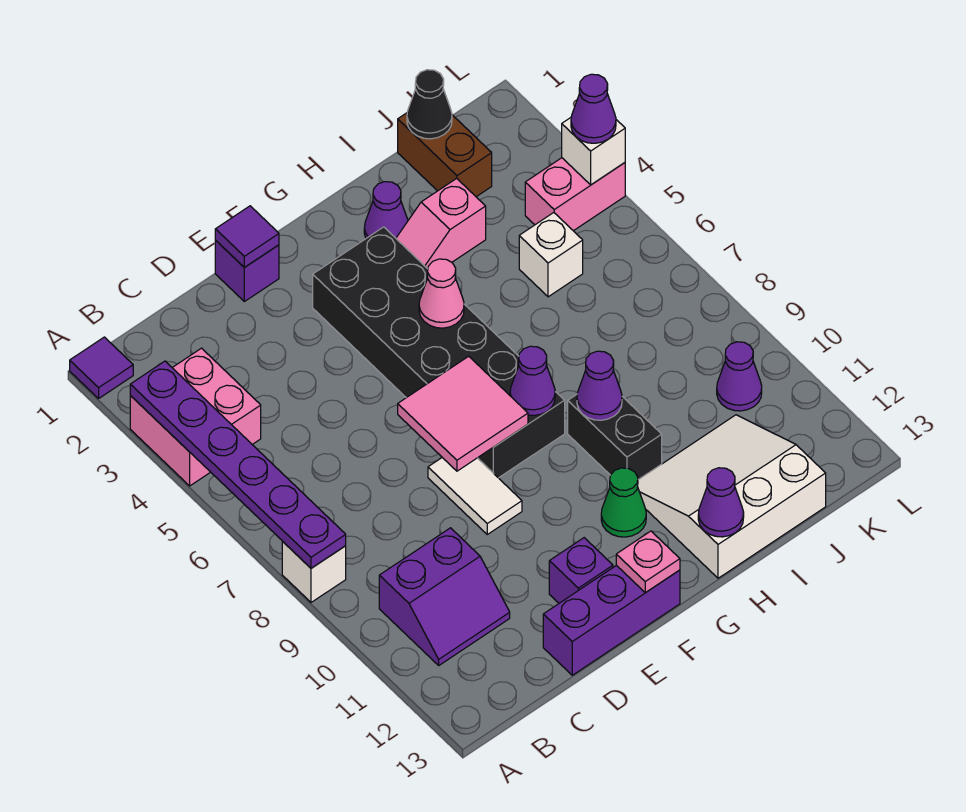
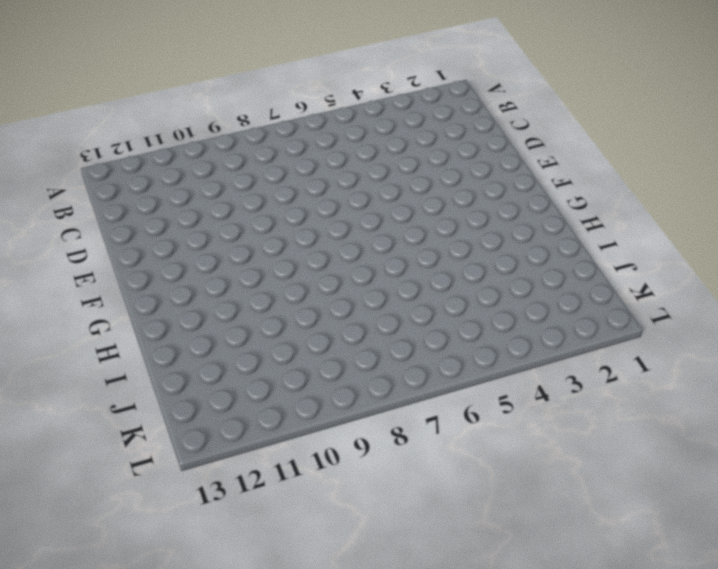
none -> purple tile A1 level 1
none -> pink brick A3:B4 level 1
none -> white brick A8 level 1

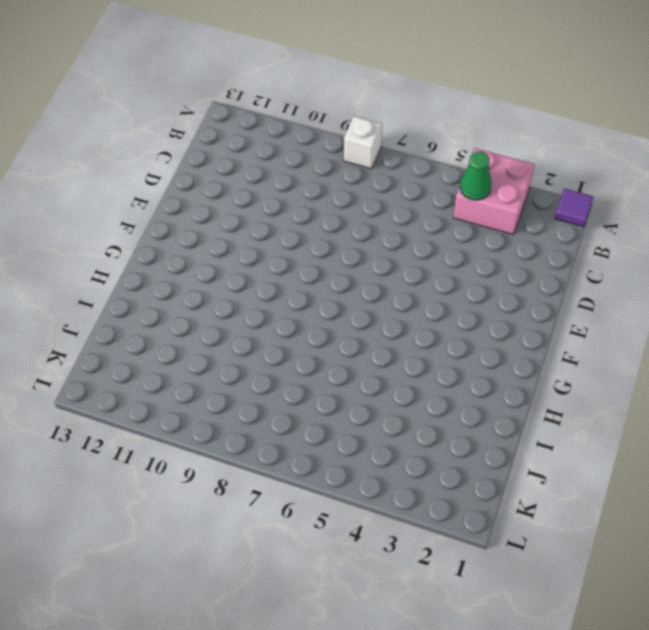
green cone B4 level 2 -> green cone G11 level 1
none -> purple slope B10:C11 level 1 top 10
none -> purple brick D13:F13 level 1
none -> purple brick E1 level 1

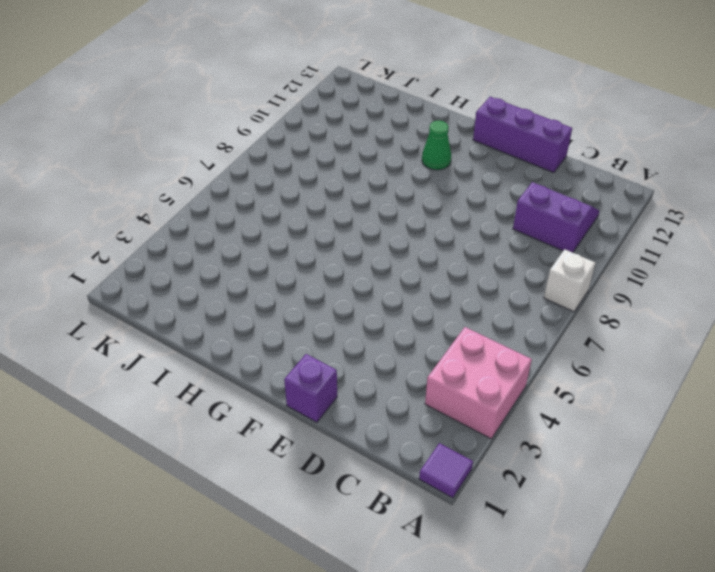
none -> white tile E8:E9 level 1
none -> purple brick E12 level 1
none -> black brick F3:G8 level 1

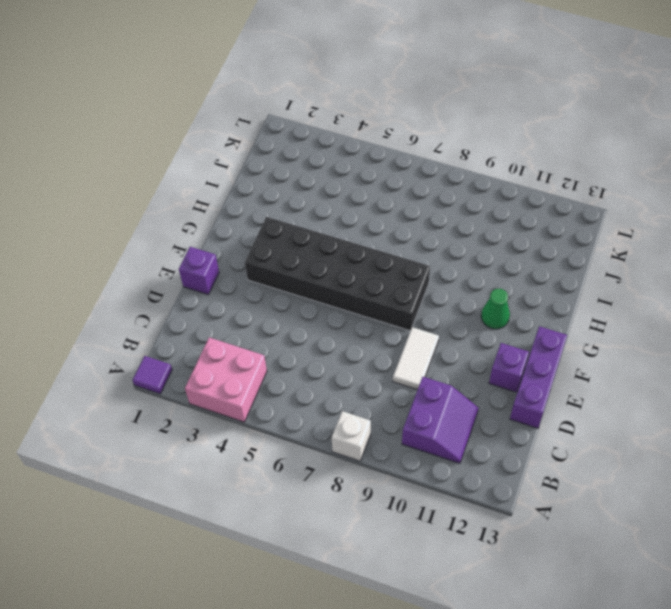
white tile D9:E9 level 1 -> white tile E8:E9 level 1
none -> purple cone H2 level 1
none -> pink slope H3:I3 level 1 top I
none -> black brick H9:H10 level 1

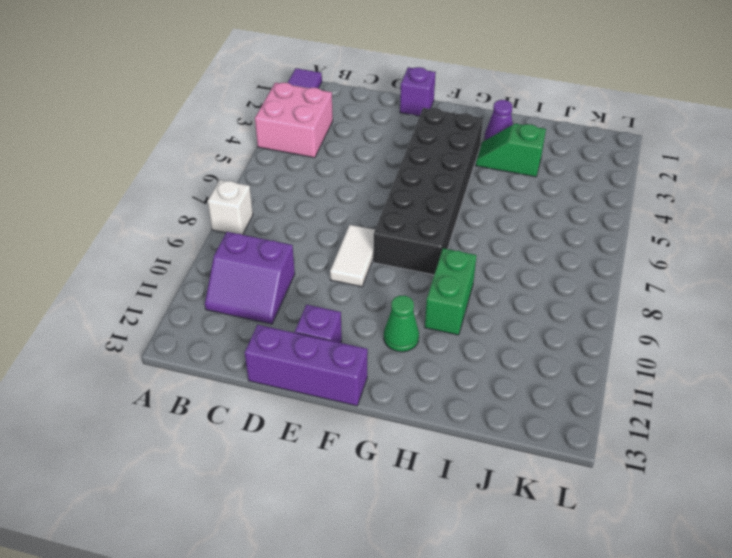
green slope H3:I3 level 1 top I -> pink slope H3:I3 level 1 top I
green brick H9:H10 level 1 -> black brick H9:H10 level 1
none -> white slope H11:J13 level 1 top 13
none -> brown brick J1:J2 level 1
none -> white brick J5 level 1

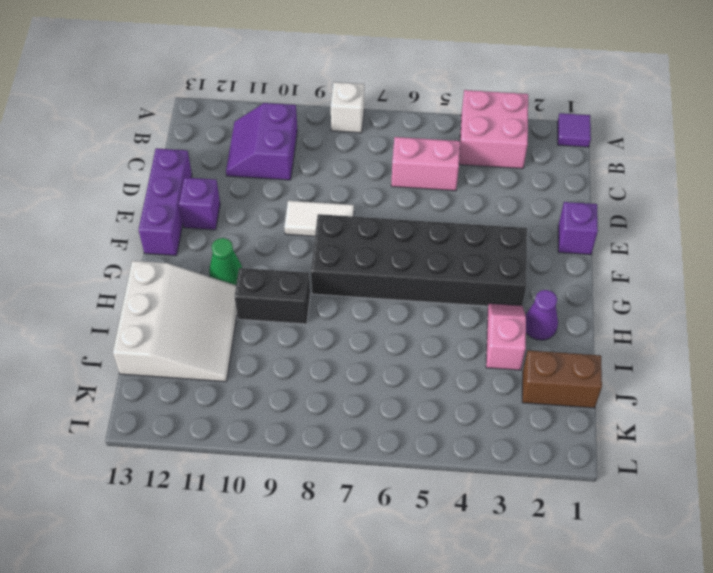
pink brick C5:C6 level 1 -> pink brick K4:L4 level 1
none -> white brick J5 level 1
none -> purple cone K10 level 1
none -> purple plate A3:A8 level 2

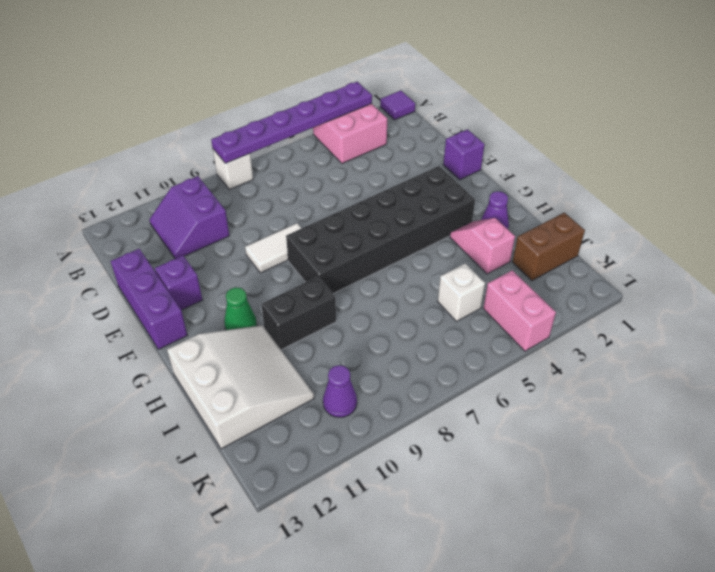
none -> purple tile E1 level 2
none -> pink tile E7:F8 level 2
none -> pink plate F13 level 2

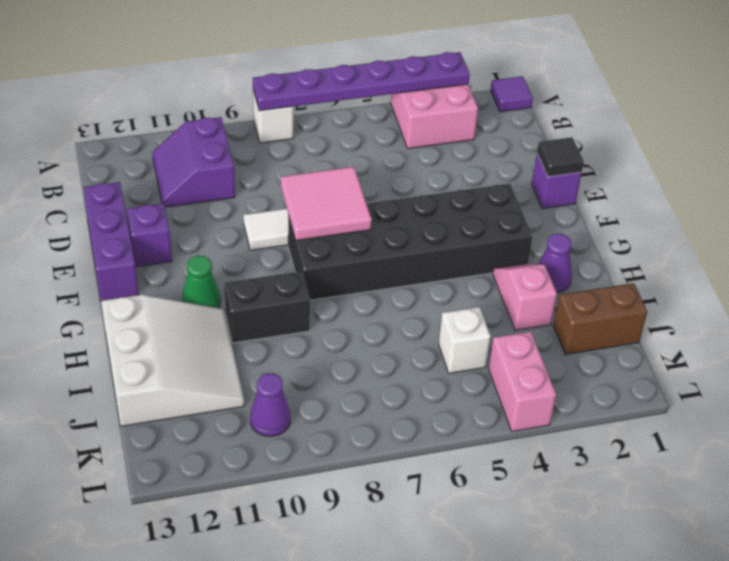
black tile E1 level 2 -> purple tile E1 level 2
none -> pink plate F13 level 2
none -> pink cone G5 level 2
none -> purple cone G8 level 2

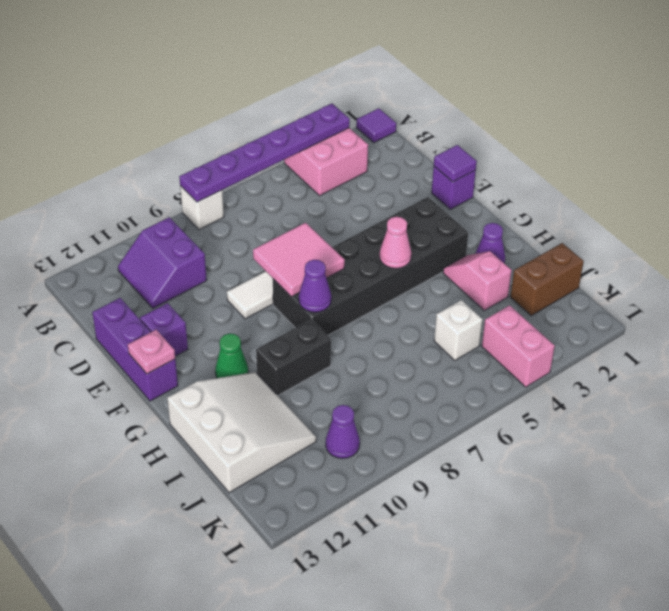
none -> purple cone H9 level 2
none -> purple cone H13 level 2
none -> black cone J1 level 2

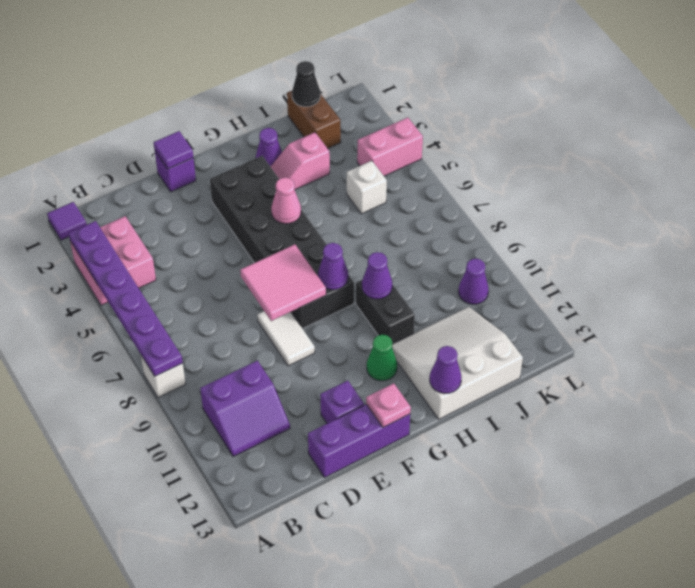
none -> white brick L4 level 2
none -> purple cone L4 level 3

